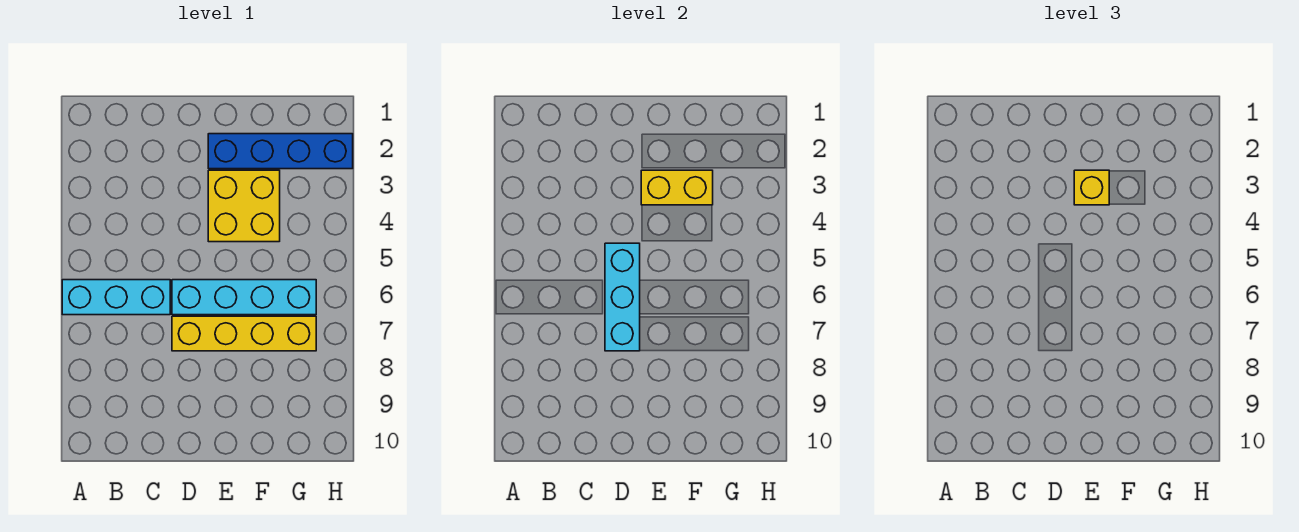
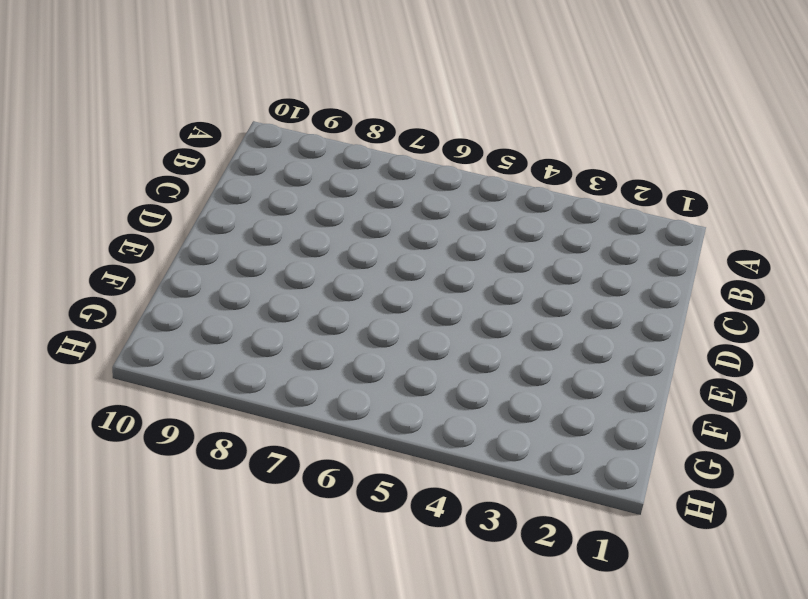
none -> cyan brick A6:C6 level 1
none -> cyan brick D6:G6 level 1

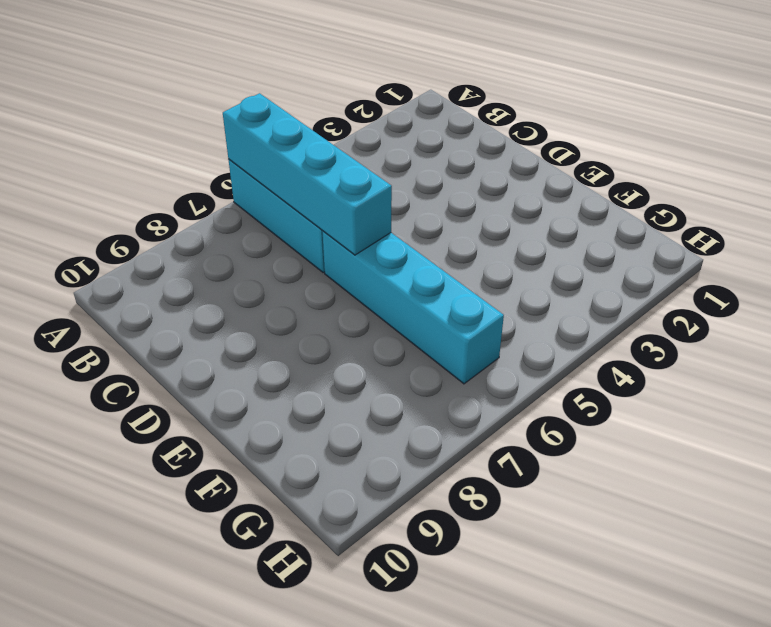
cyan brick A6:D6 level 2 -> cyan brick D5:D7 level 2
none -> yellow brick D7:G7 level 1
none -> blue brick E2:H2 level 1

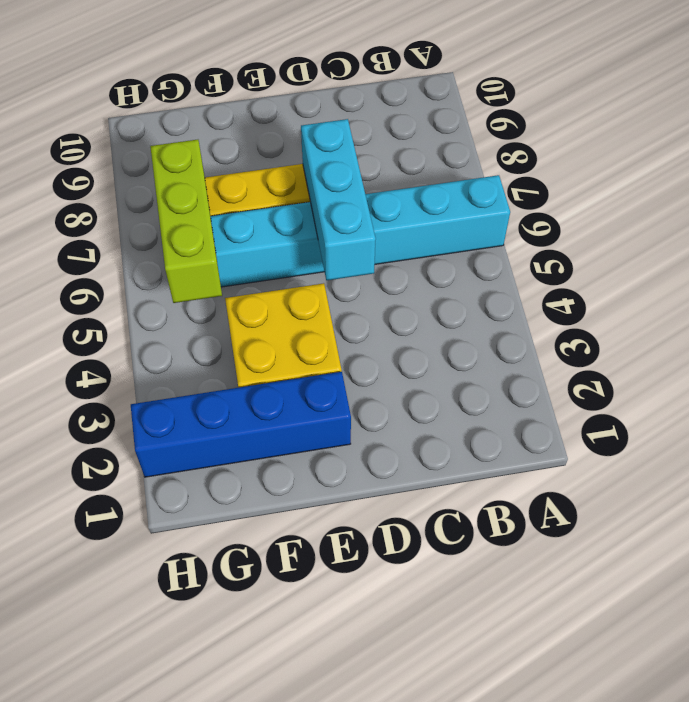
lime brick G5:G7 level 2 -> none
none -> yellow brick E3:F3 level 2
none -> yellow brick E3 level 3

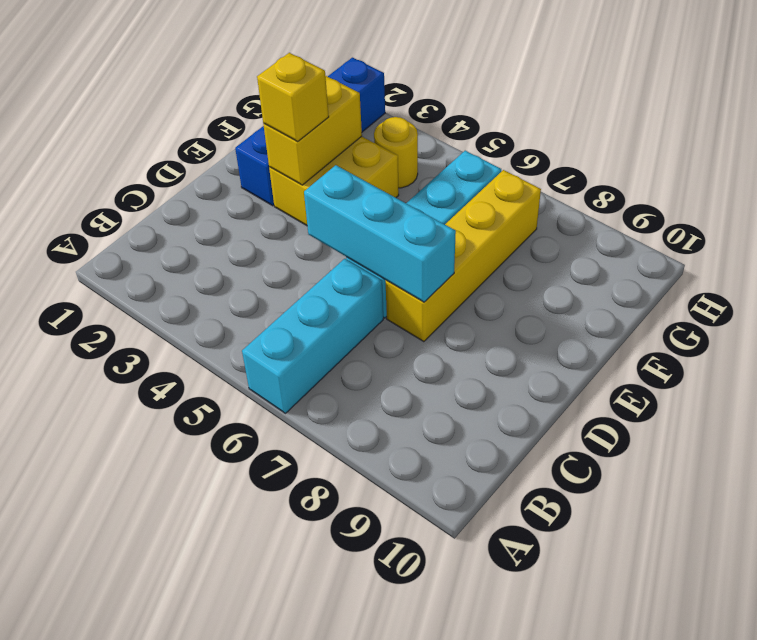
yellow round brick G4 level 1 -> none

